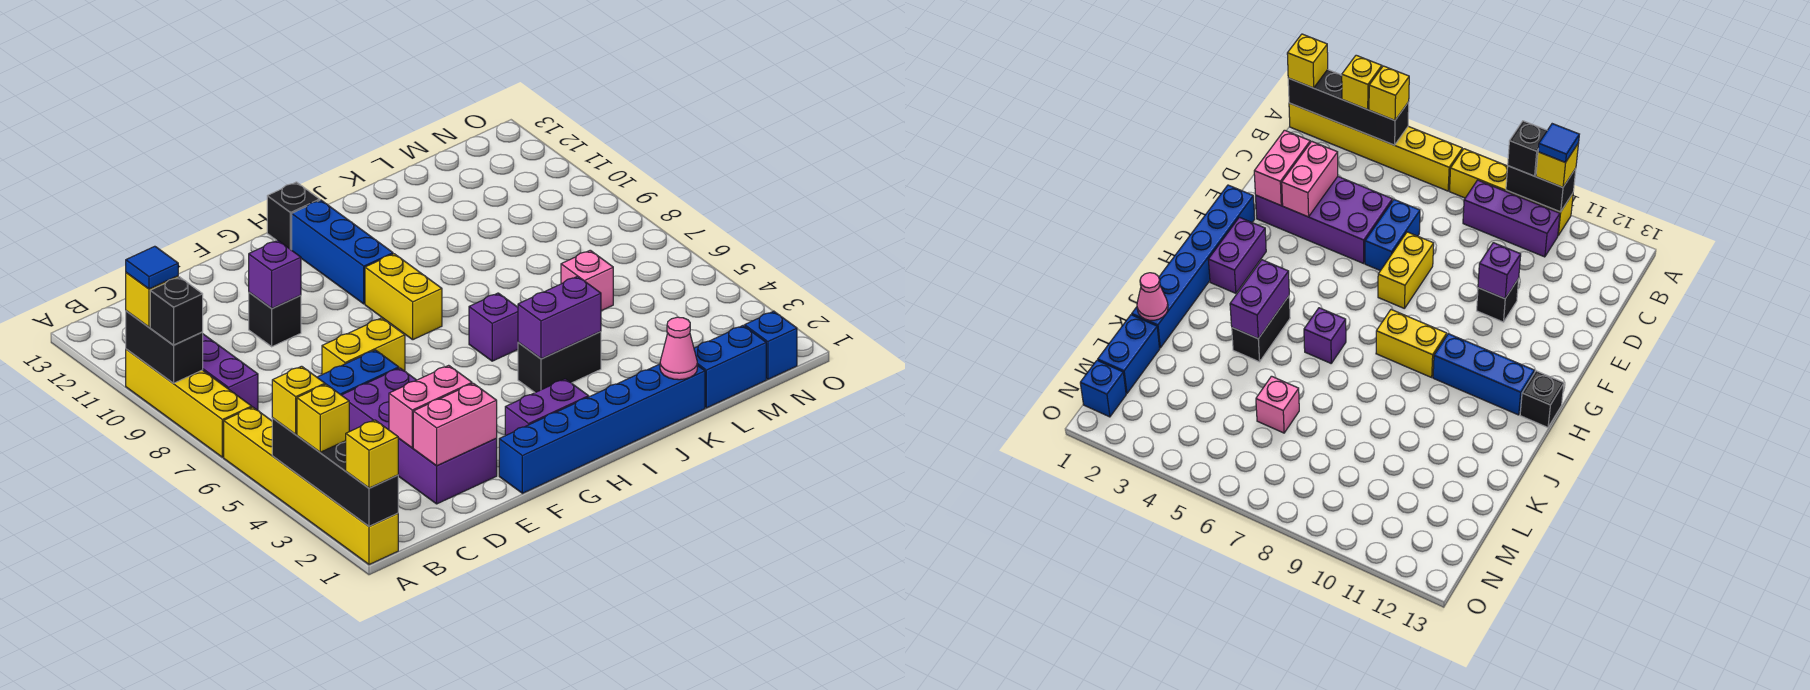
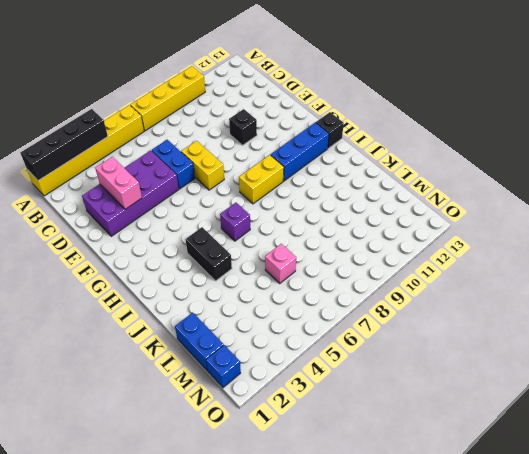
none -> purple brick B8:B10 level 1
none -> blue brick F1:K1 level 1
none -> purple brick G2:H2 level 1
none -> black brick A9:A10 level 2

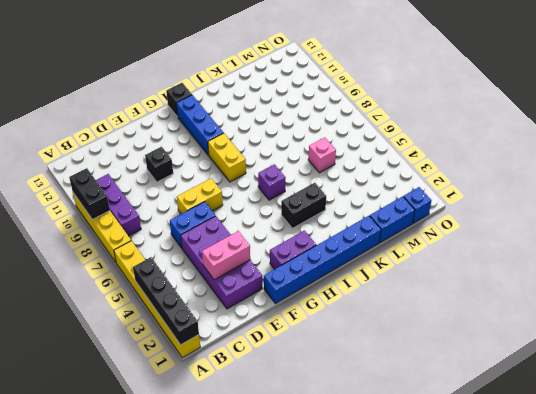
none -> pink brick D2:E2 level 2
none -> purple brick E10 level 2
none -> purple brick I4:J4 level 2
none -> pink cone K1 level 2

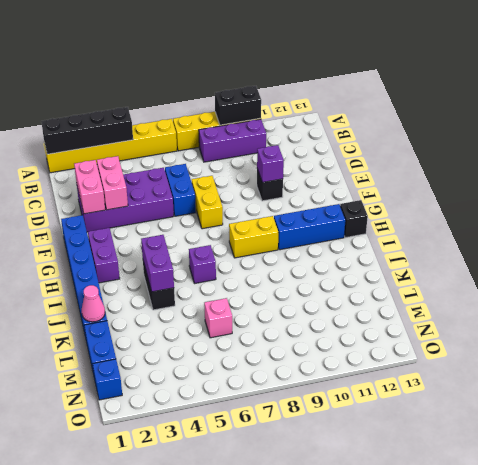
none -> yellow brick A1 level 3
none -> yellow brick A3 level 3
none -> yellow brick A4 level 3
none -> black brick A9 level 3

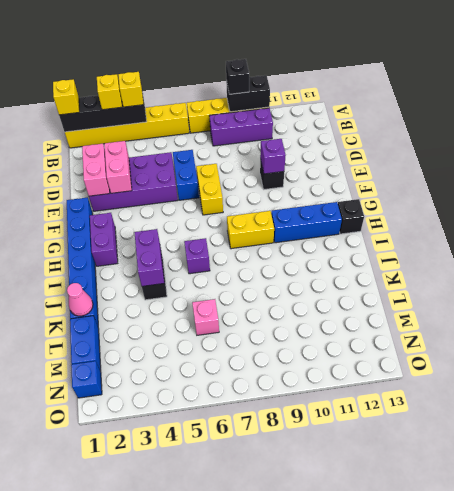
none -> yellow brick A10 level 3
none -> blue tile A10 level 4

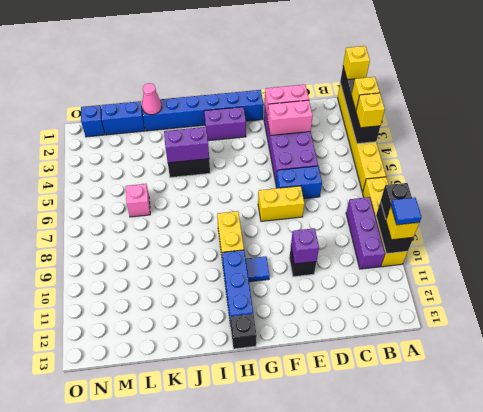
blue tile G10 level 1 -> none
none -> purple brick I6 level 1

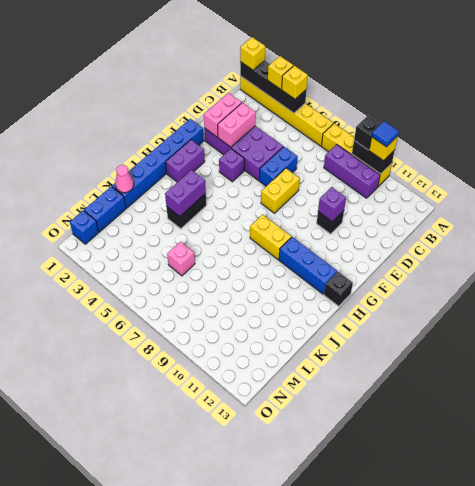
purple brick F4 level 1 -> purple brick I6 level 1

